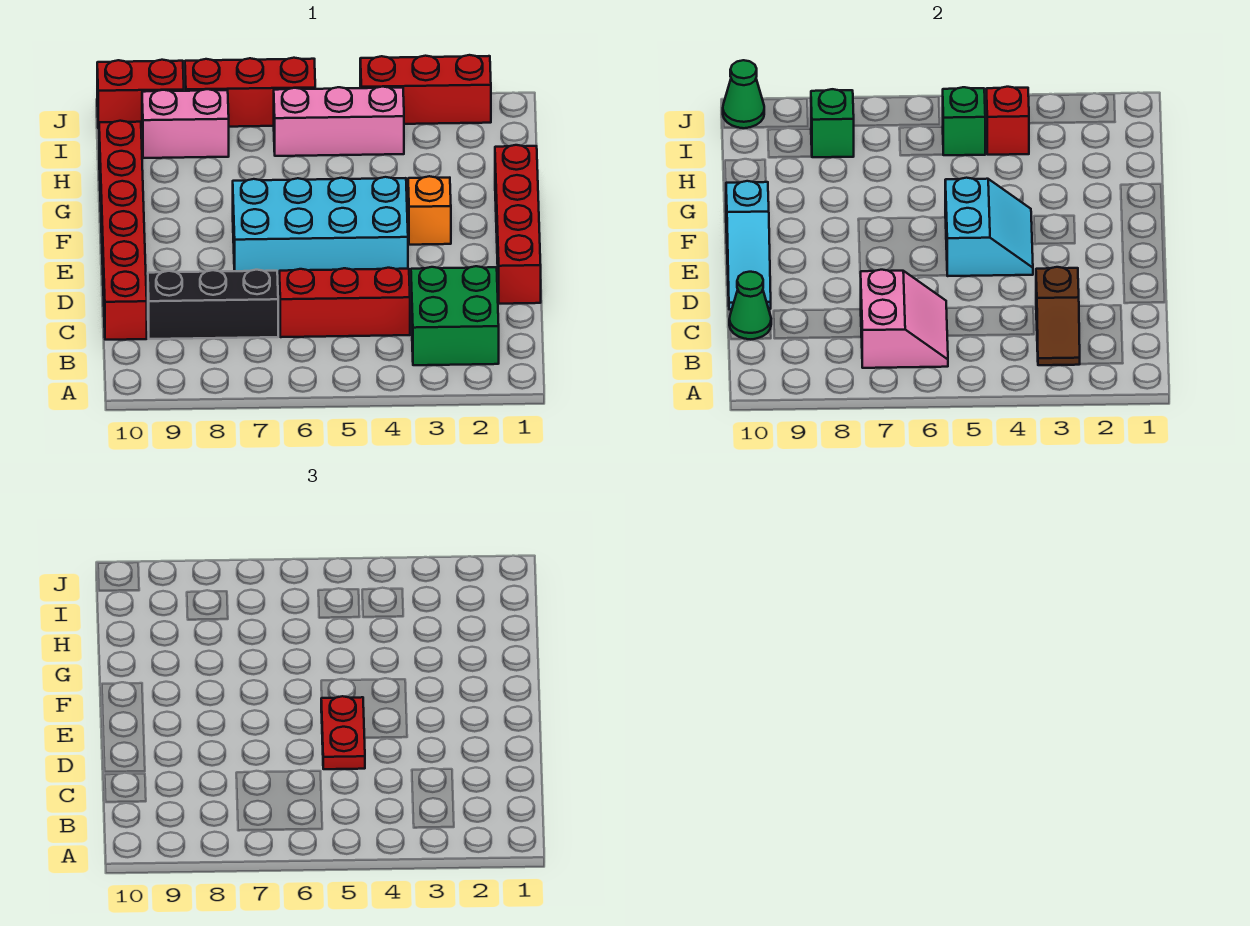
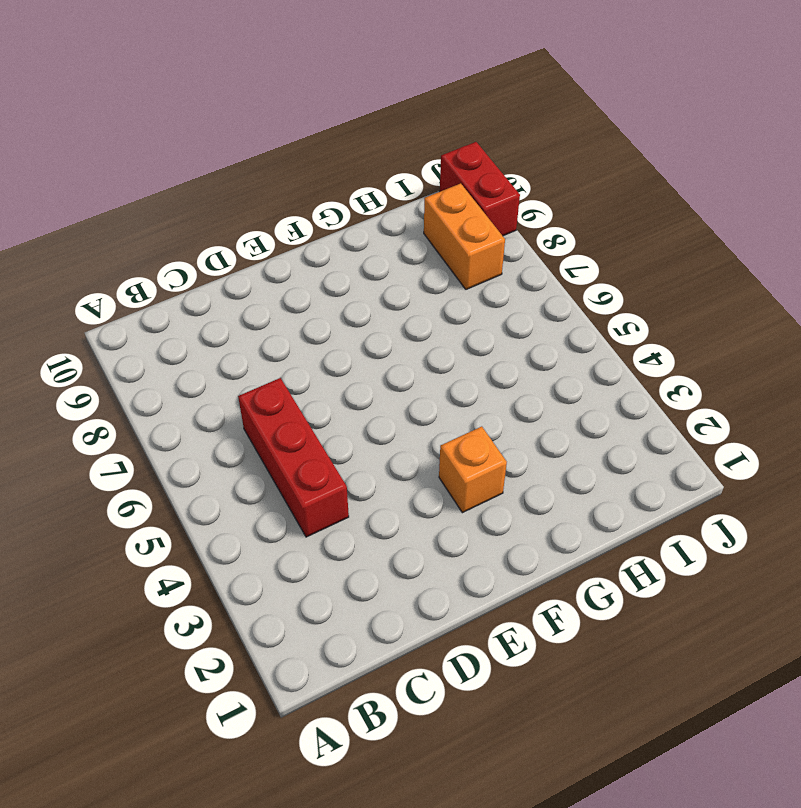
orange brick I8:I9 level 1 -> pink brick I8:I9 level 1
none -> green brick B2:C3 level 1
none -> black brick C7:C9 level 1
none -> red brick C10:H10 level 1

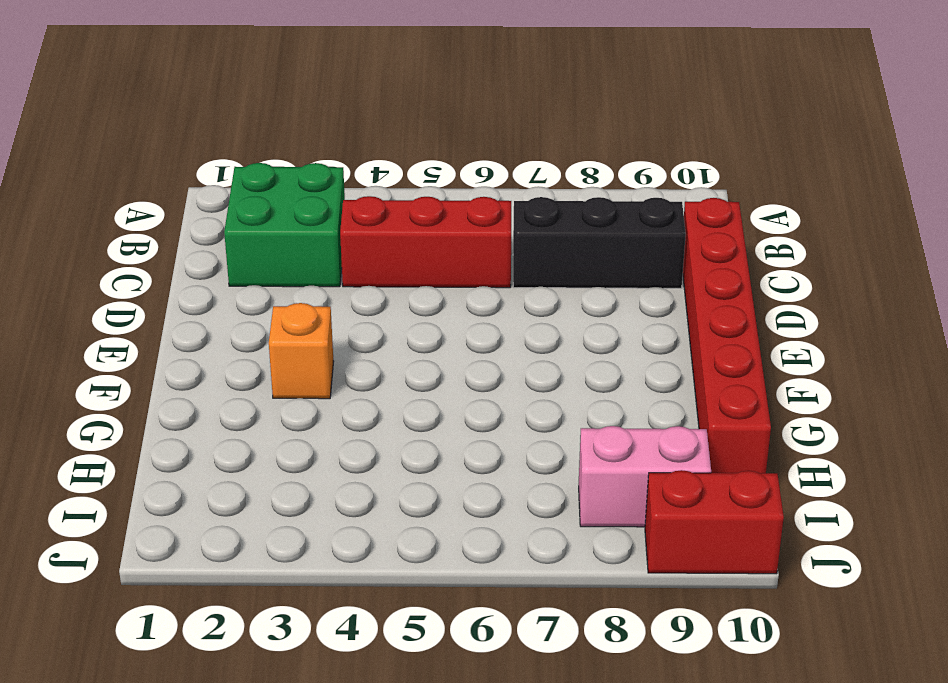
none -> red brick D1:G1 level 1
none -> cyan brick E4:F7 level 1
none -> pink brick I4:I6 level 1

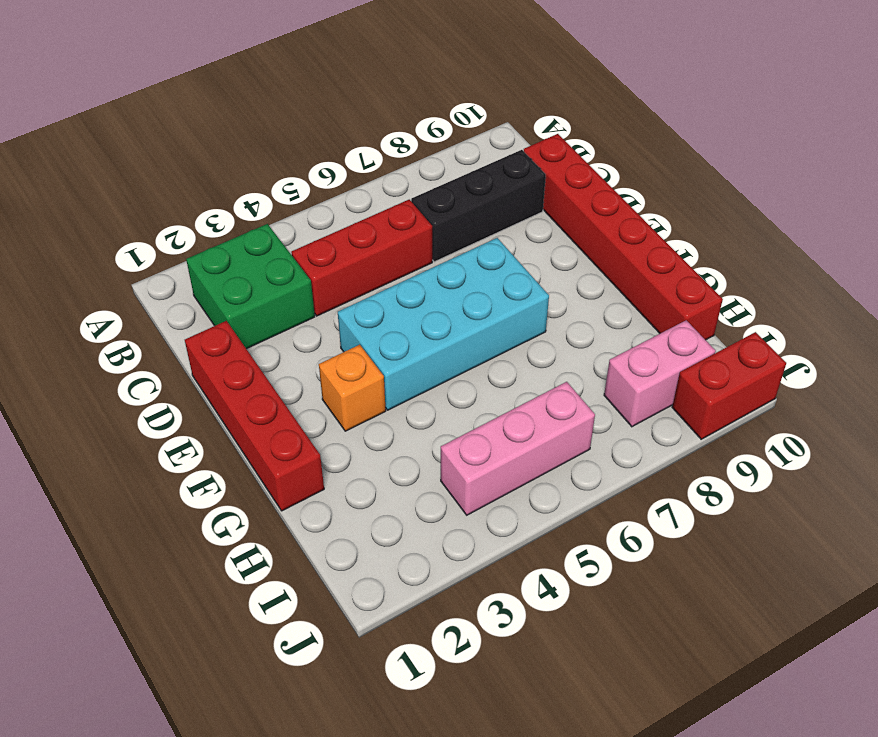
none -> red brick J2:J4 level 1
none -> red brick J6:J8 level 1
none -> brown slope B3:C3 level 2 top C

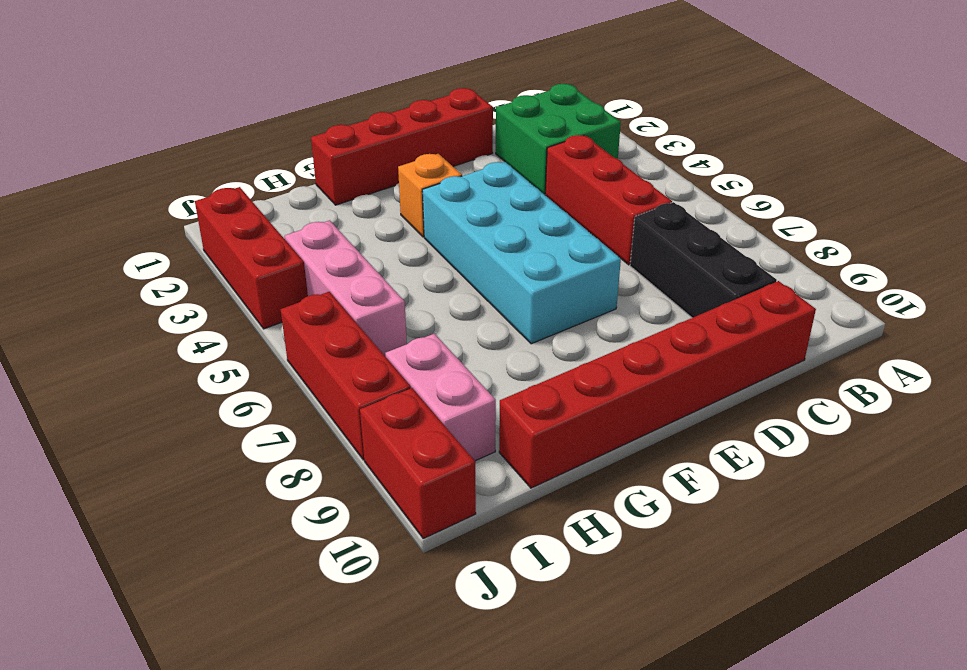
none -> brown slope B3:C3 level 2 top C
none -> pink slope B6:C7 level 2 top 7
none -> green cone C10 level 2

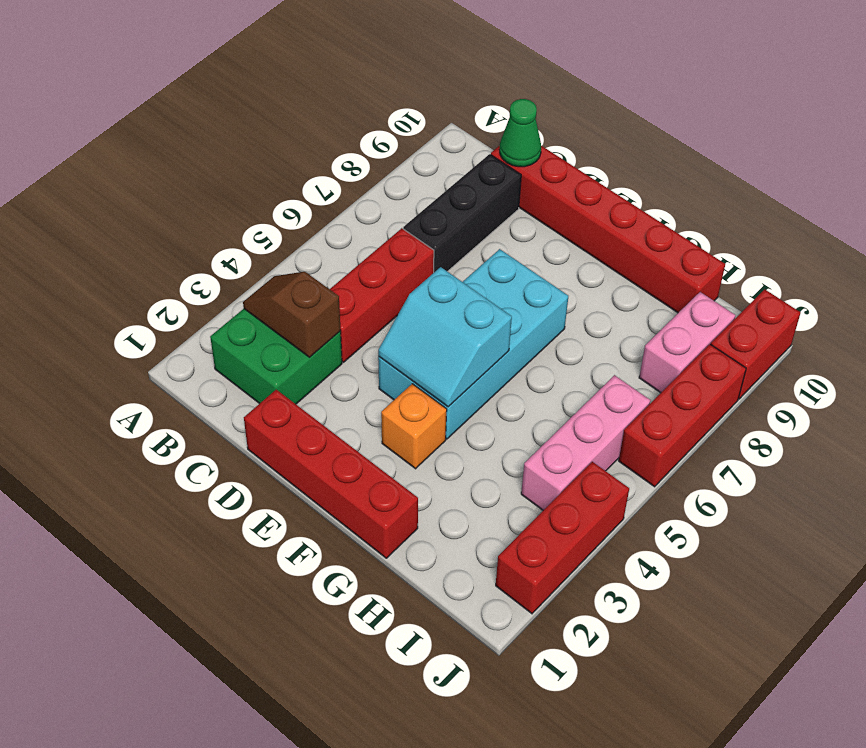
none -> pink slope B6:C7 level 2 top 7
none -> cyan slope D10:F10 level 2 top F
none -> red brick I4 level 2

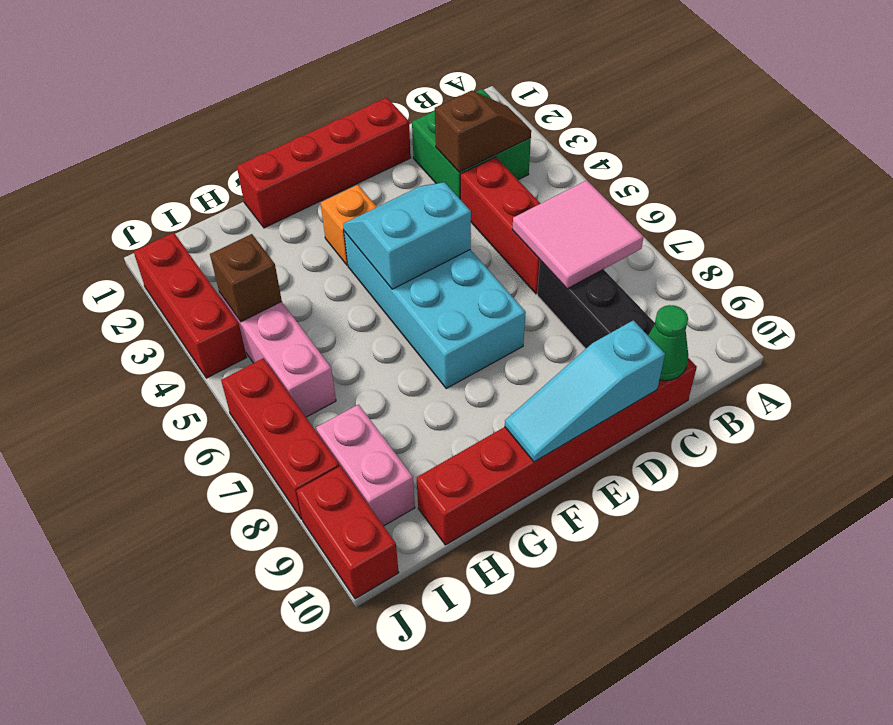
pink tile B6:C7 level 2 -> pink slope B6:C7 level 2 top 7
cyan slope D10:F10 level 2 top D -> cyan slope D10:F10 level 2 top F
brown brick I4 level 2 -> red brick I4 level 2
none -> green brick I5 level 2
none -> green brick I8 level 2
none -> green cone J10 level 2

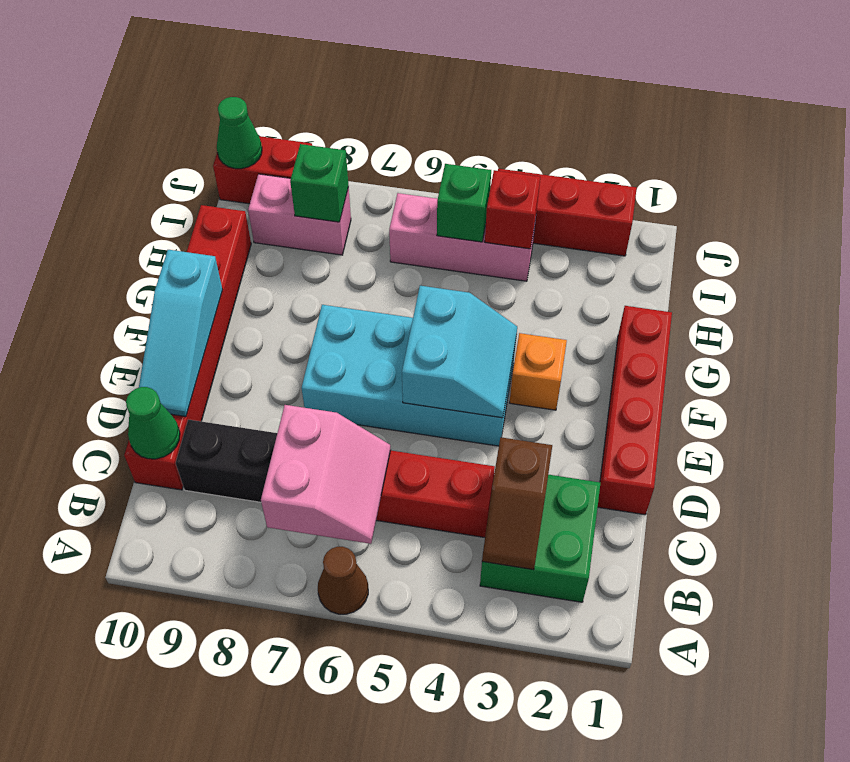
brown cone A6 level 1 -> none
none -> red brick J6:J8 level 1
none -> red plate D5:E5 level 3

